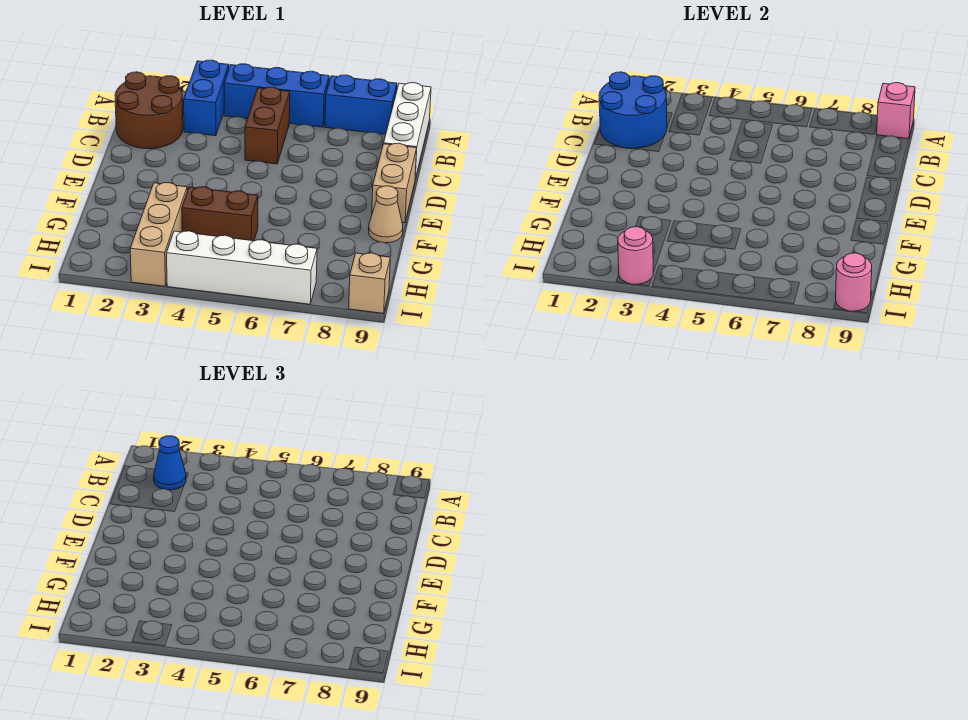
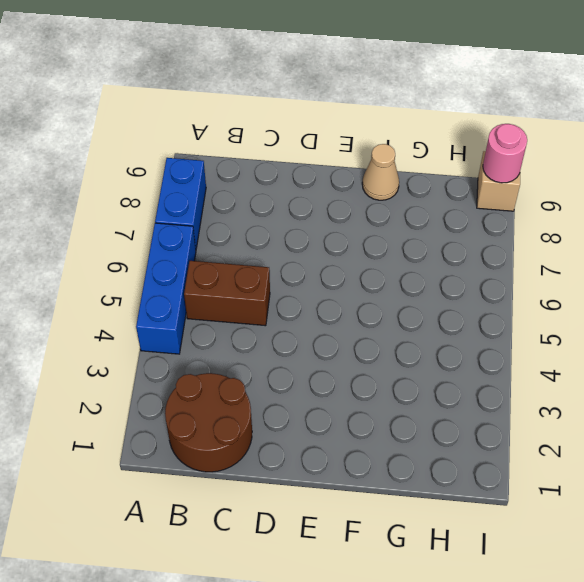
none -> blue brick A3:B3 level 1
none -> white brick A9:C9 level 1
none -> tan brick D9:E9 level 1

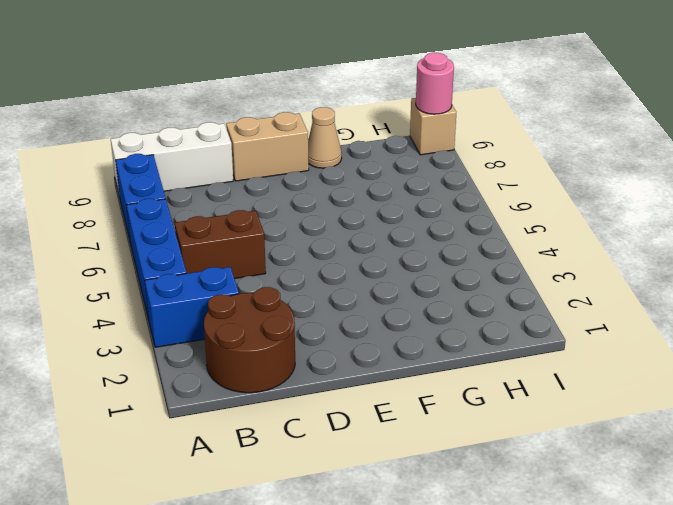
none -> tan brick G3:I3 level 1
none -> brown brick G4:G5 level 1
none -> white brick I4:I7 level 1

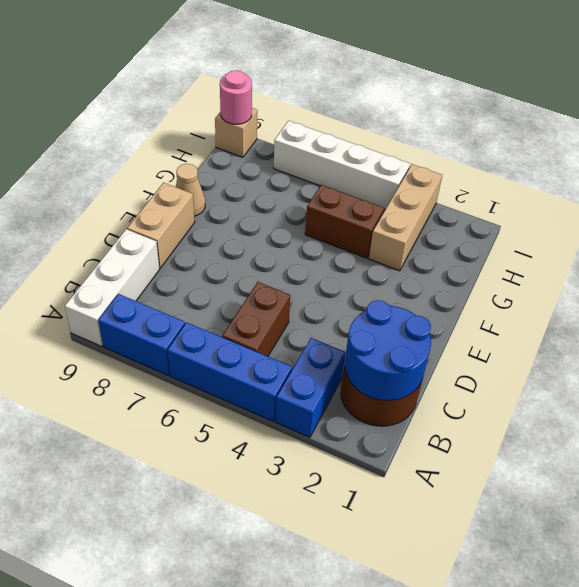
none -> pink brick A9 level 2
none -> pink round brick I3 level 2
none -> blue cone B2 level 3

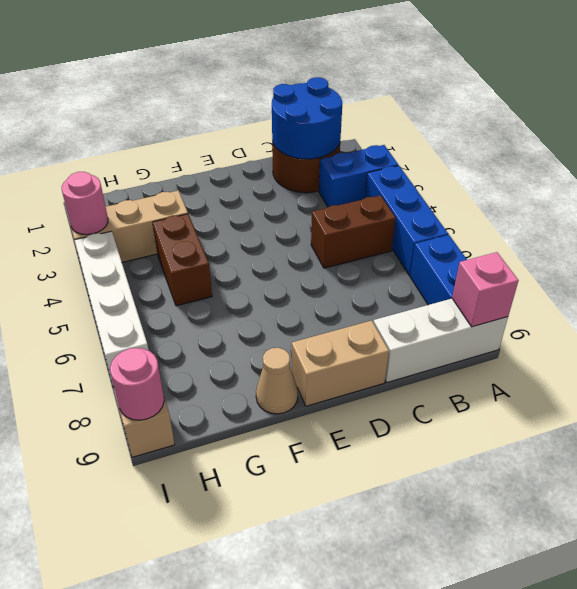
none -> blue cone B2 level 3

